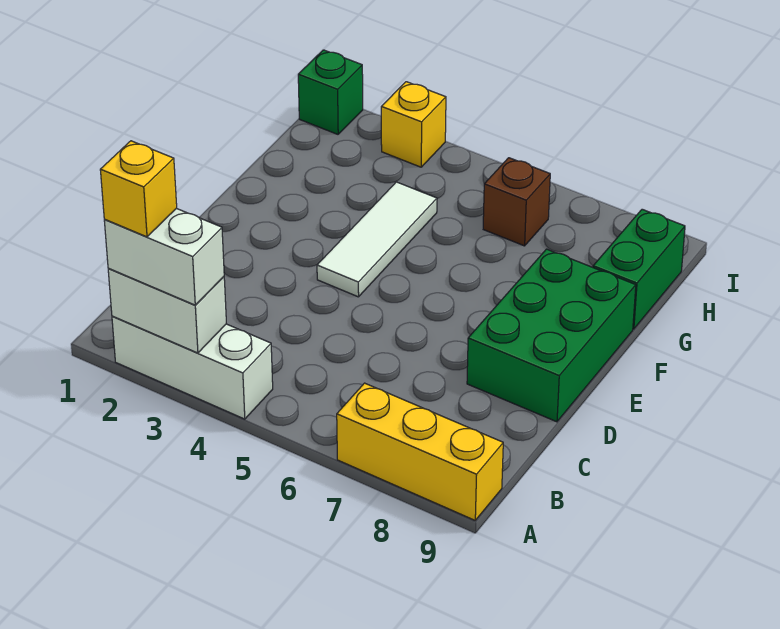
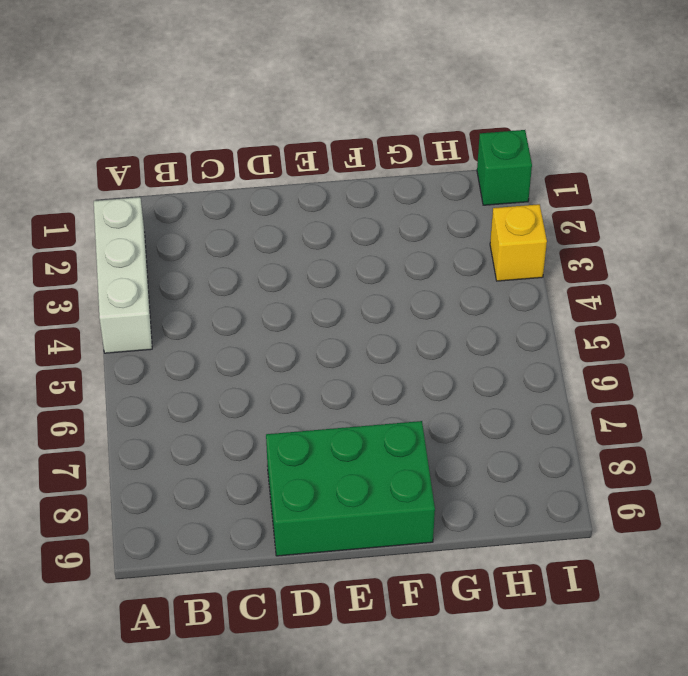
none -> yellow brick A7:A9 level 1
none -> white tile E4:G4 level 1

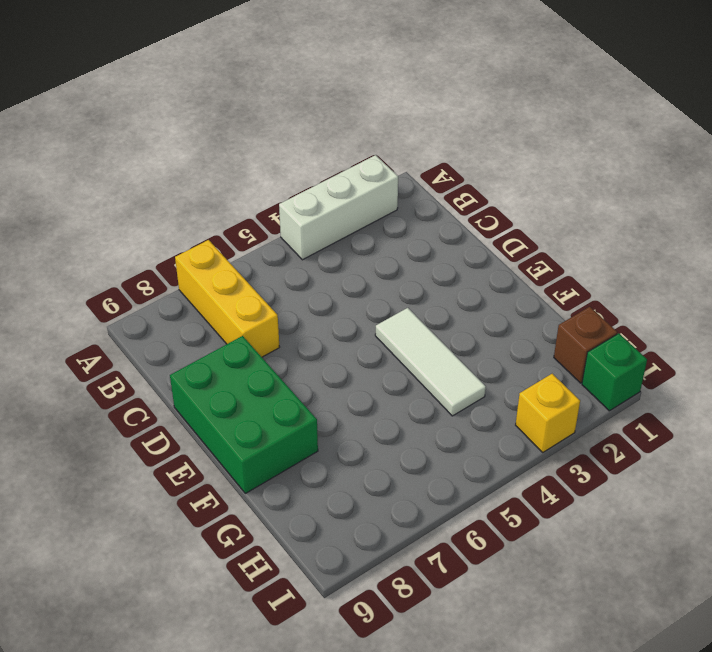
yellow brick A7:C7 level 1 -> yellow brick A7:A9 level 1
brown brick H1 level 1 -> brown brick H6 level 1
none -> green brick G9:H9 level 1
none -> white brick A2:A3 level 2

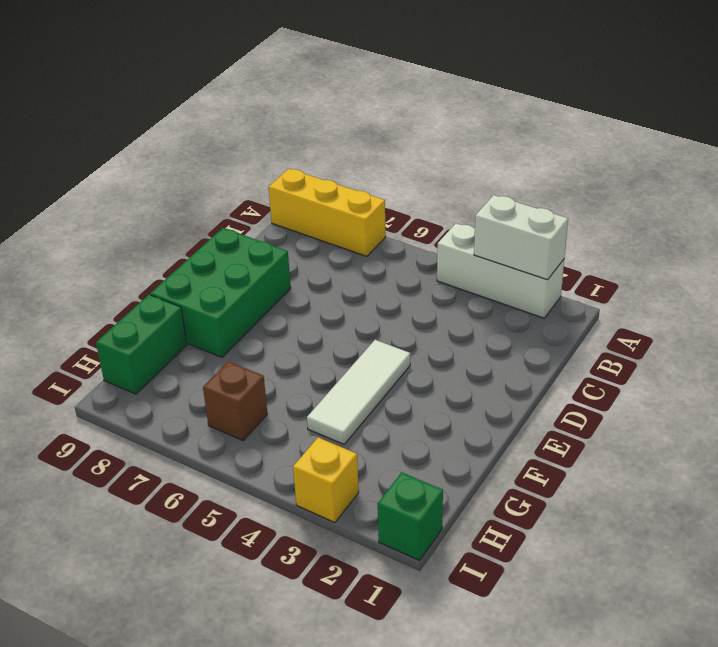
none -> white brick A2:A3 level 3
none -> yellow brick A2 level 4

